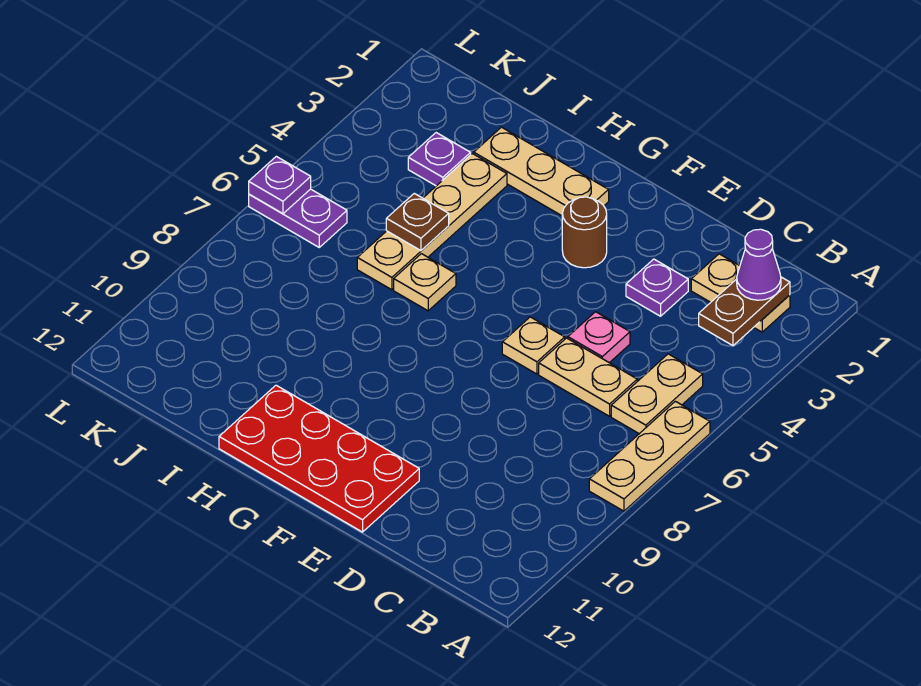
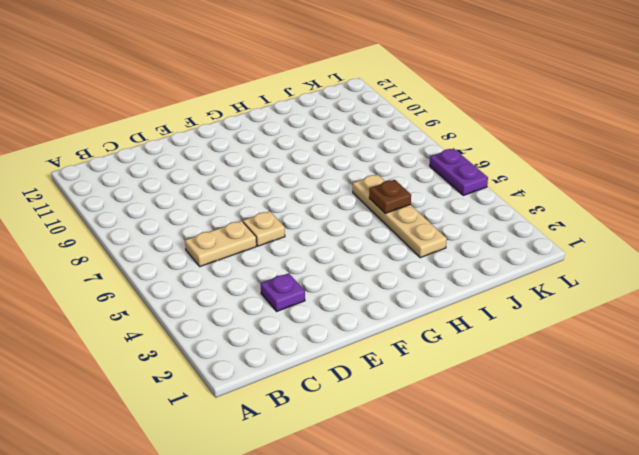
purple plate L5:L6 level 1 -> purple plate K6:L6 level 1
none -> tan plate A6:A8 level 1
none -> tan plate B2:C2 level 1
none -> tan plate B5:B6 level 1

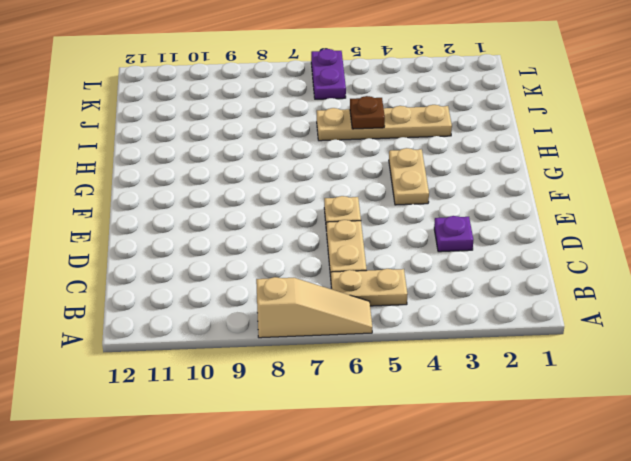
tan slope A6:A8 level 1 top 8 -> tan plate A6:A8 level 1
tan plate F4:G4 level 1 -> tan plate B2:C2 level 1
none -> pink plate D5 level 1
none -> red plate E11:H12 level 1
none -> brown round brick F3 level 1

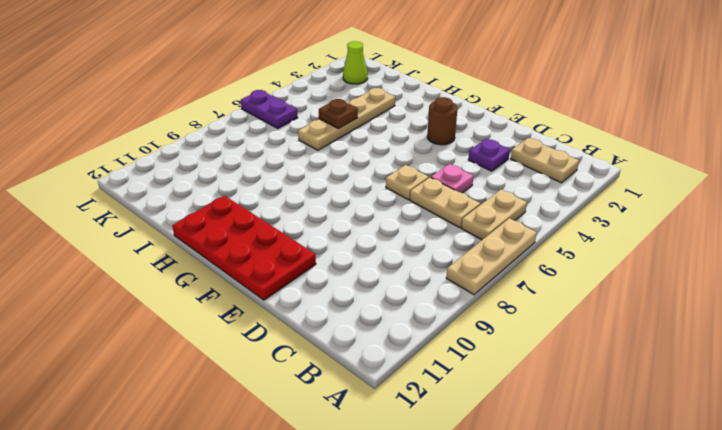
lime cone K2 level 1 -> none
none -> tan plate G2:I2 level 1
none -> tan plate H6 level 1
none -> purple plate J3 level 1

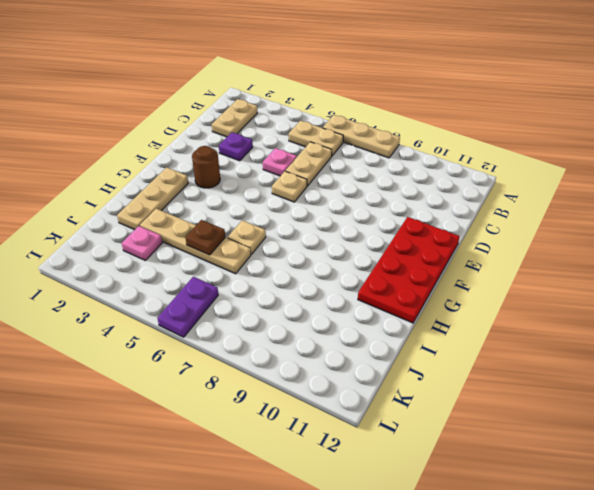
pink plate J3 level 1 -> purple plate J3 level 1
none -> brown plate B2:B3 level 2
none -> purple plate L6 level 2
none -> purple cone B2 level 3

